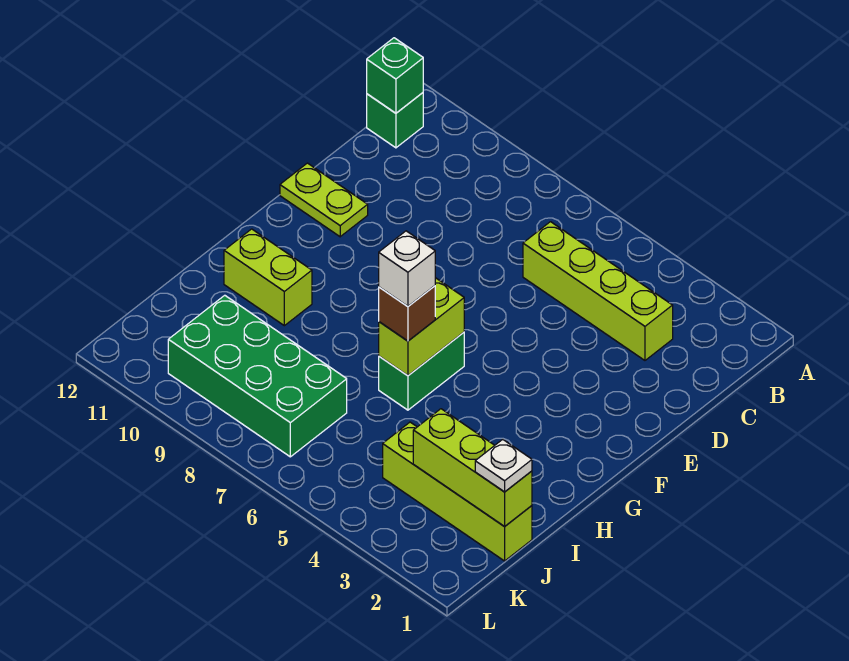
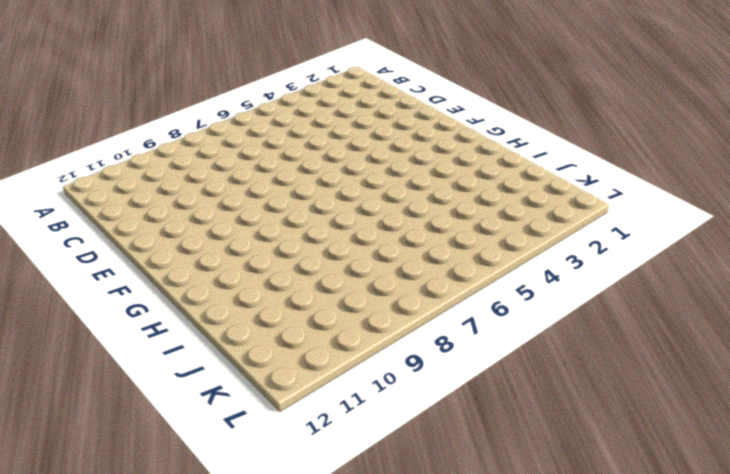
none -> green brick B12 level 1
none -> lime brick C3:C6 level 1
none -> lime plate E11:E12 level 1

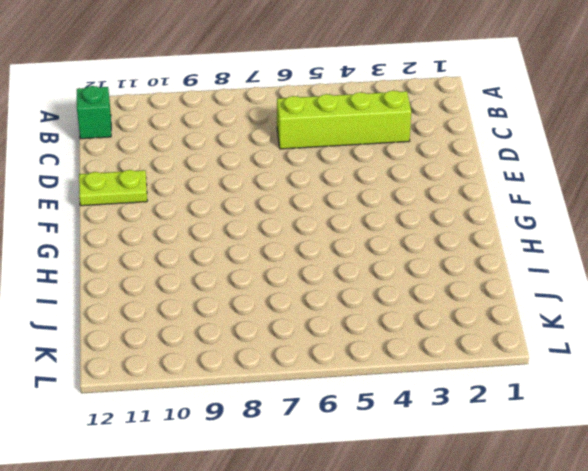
none -> green brick G6:H6 level 1
none -> lime brick H10:H11 level 1
none -> lime brick J1:J4 level 1

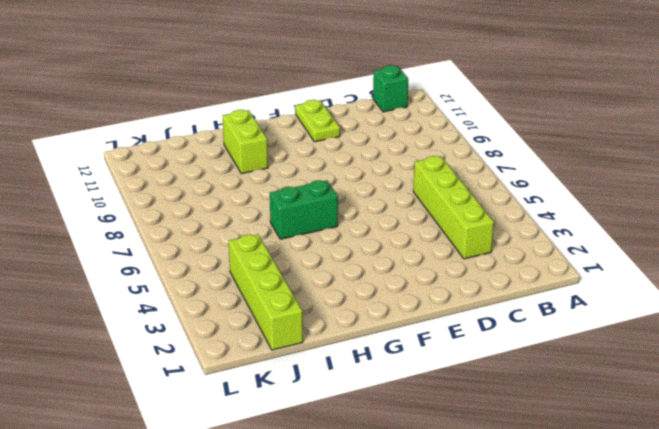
none -> green brick J7:K10 level 1
none -> green brick B12 level 2
none -> lime brick G6:H6 level 2

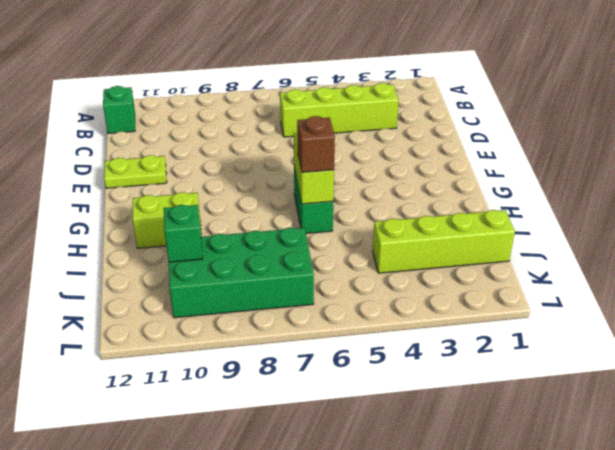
green brick J10 level 2 -> green brick B12 level 2
none -> lime brick J1:J3 level 2
none -> white plate J1 level 3
none -> white brick H6 level 4

